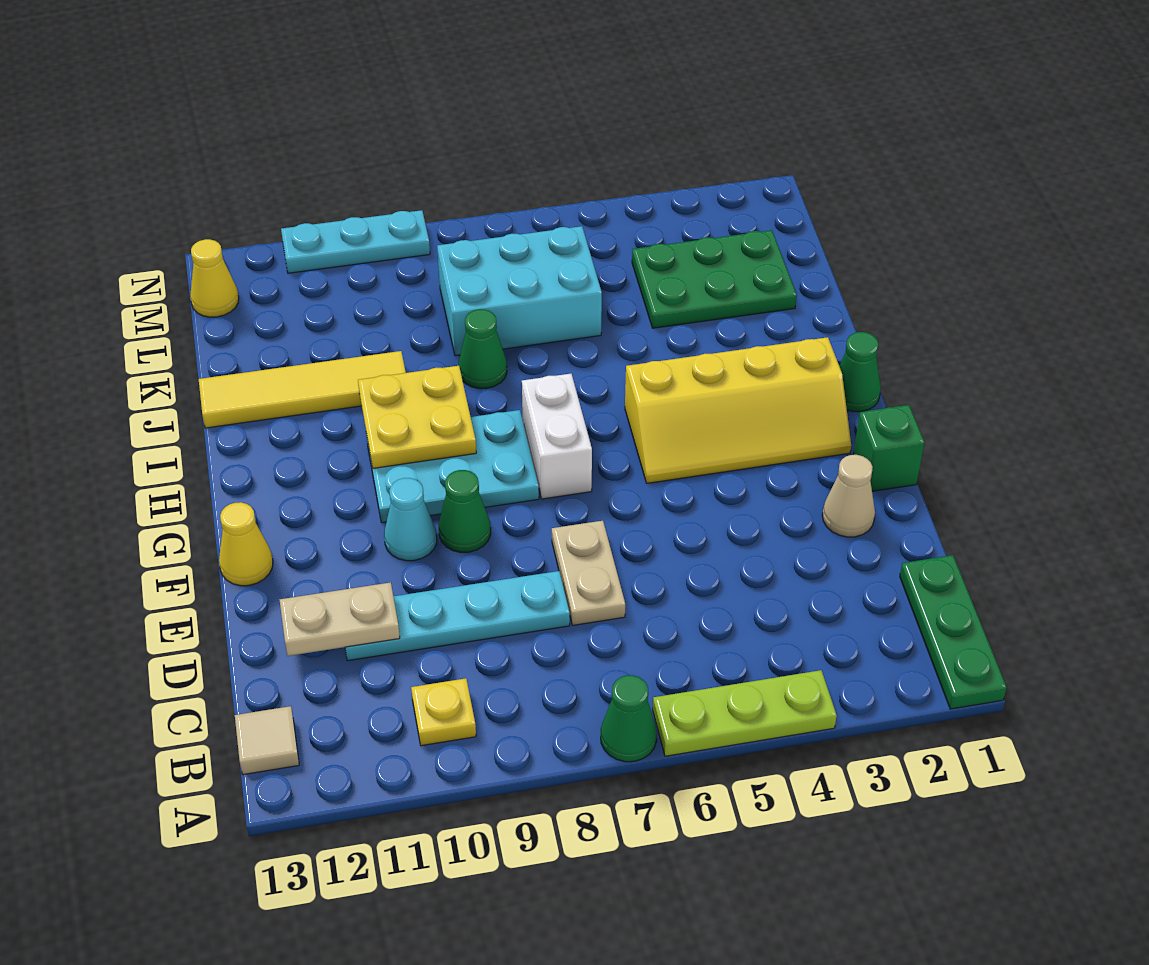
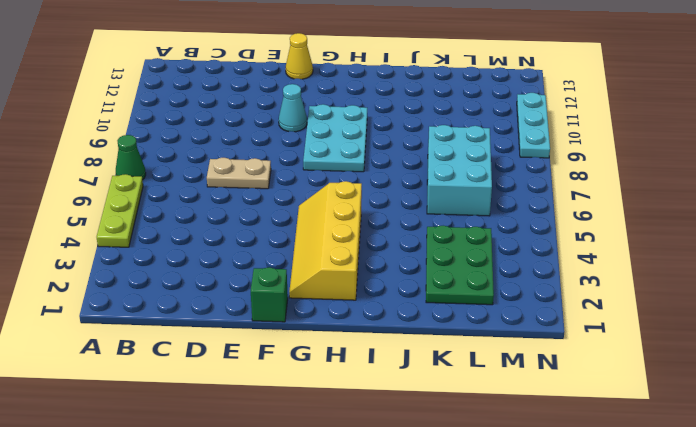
none -> green plate A1:C1 level 1
none -> yellow plate B10 level 1
none -> tan tile B13 level 1

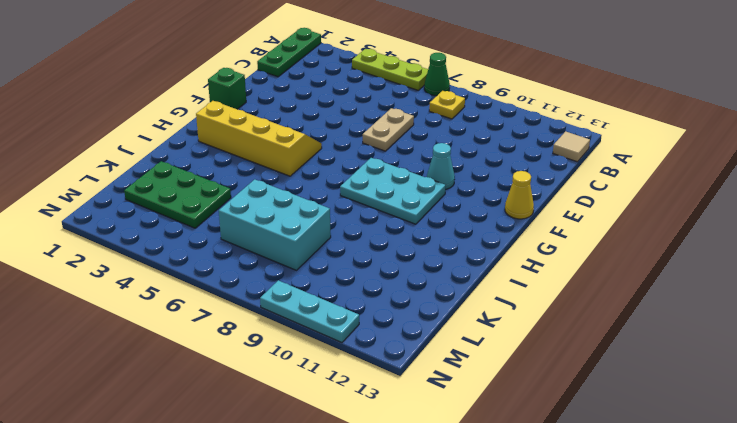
yellow plate B8 level 1 -> yellow plate B10 level 1
none -> cyan plate D8:D11 level 1
none -> tan cone E2 level 1
none -> green cone F9 level 1

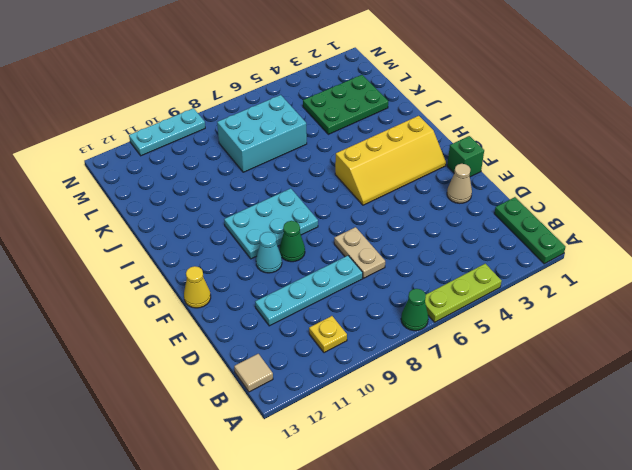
none -> white brick G7:H7 level 1
none -> green cone H1 level 1
none -> green cone J8 level 1

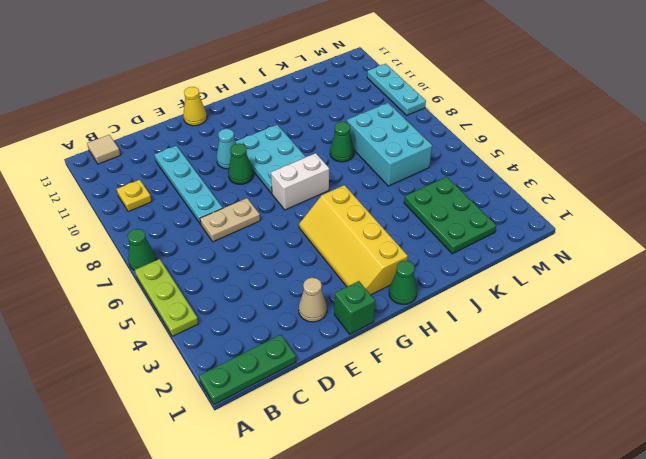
none -> yellow tile J10:J13 level 1
none -> yellow cone M13 level 1
none -> tan plate D11:D12 level 2

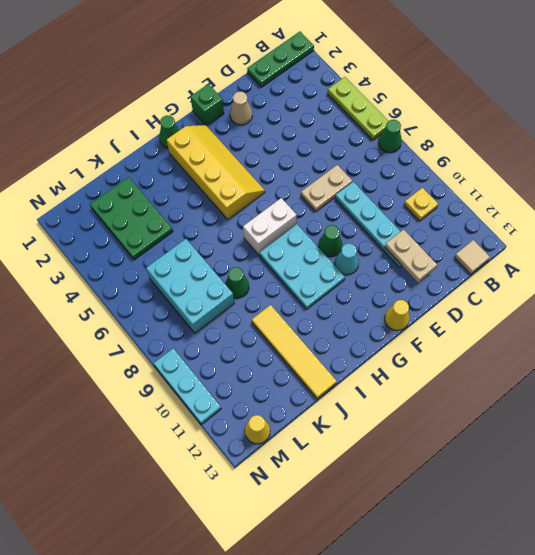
none -> yellow plate H9:I10 level 2

